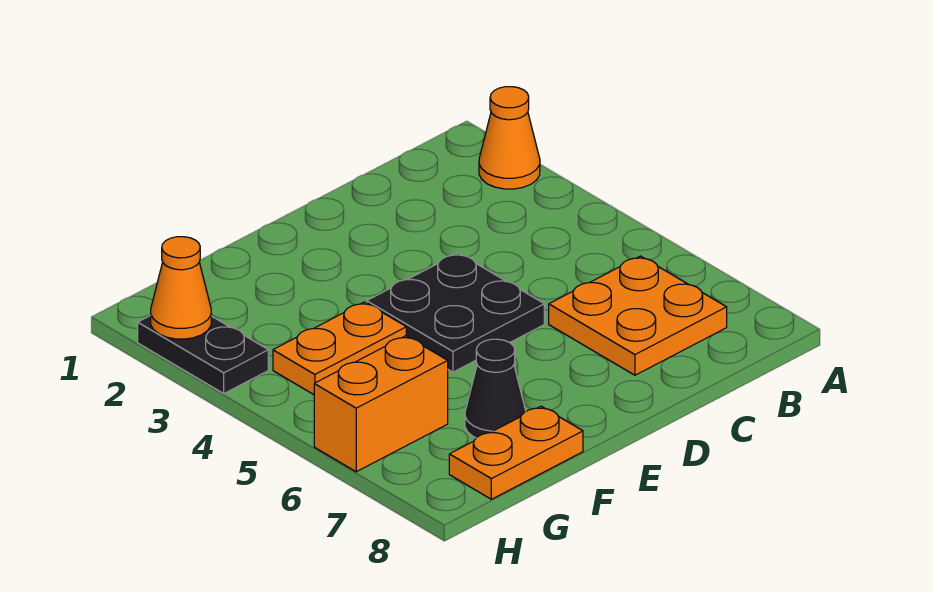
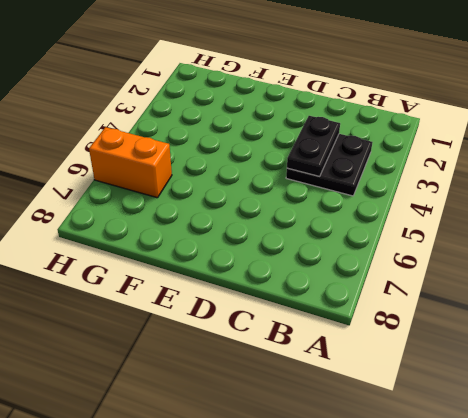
black plate B3:C4 level 1 -> black plate D4:E5 level 1
black plate C3:C4 level 2 -> black plate H2:H3 level 1
none -> orange cone A2 level 1
none -> orange plate B6:C7 level 1

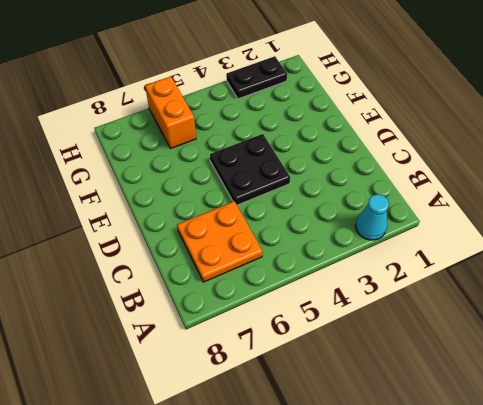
cyan cone A2 level 1 -> orange cone A2 level 1
none -> orange plate F4:G4 level 1
none -> black cone F7 level 1

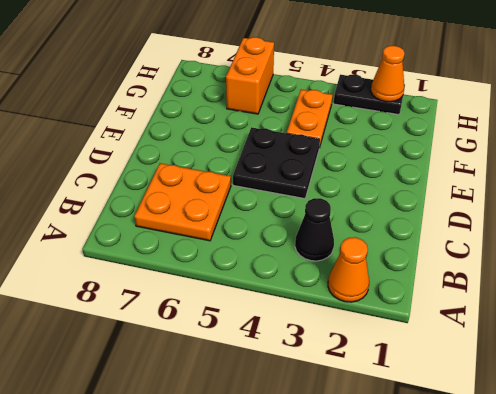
black cone B3 level 1 -> black cone F7 level 1
none -> orange plate F8:G8 level 1

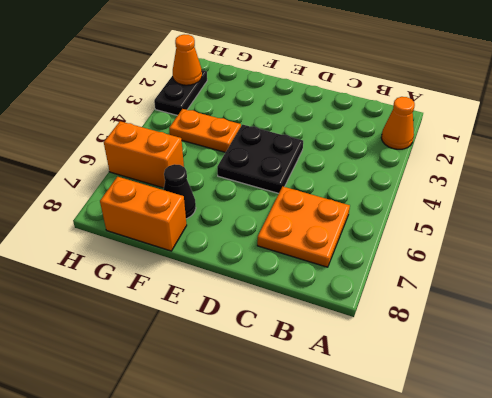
orange brick F8:G8 level 1 -> orange plate F8:G8 level 1

